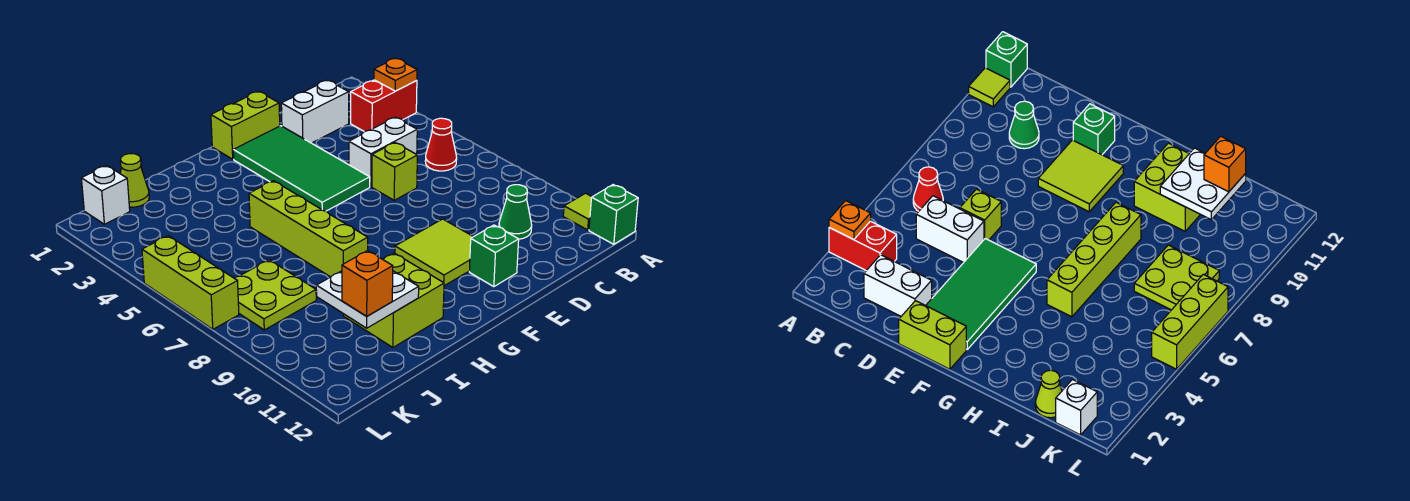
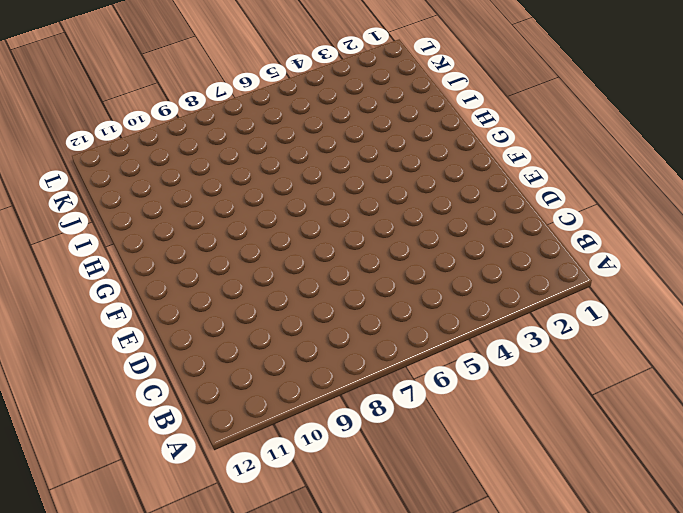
none -> red brick A3:B3 level 1
none -> lime tile A11 level 1
none -> green brick A12 level 1

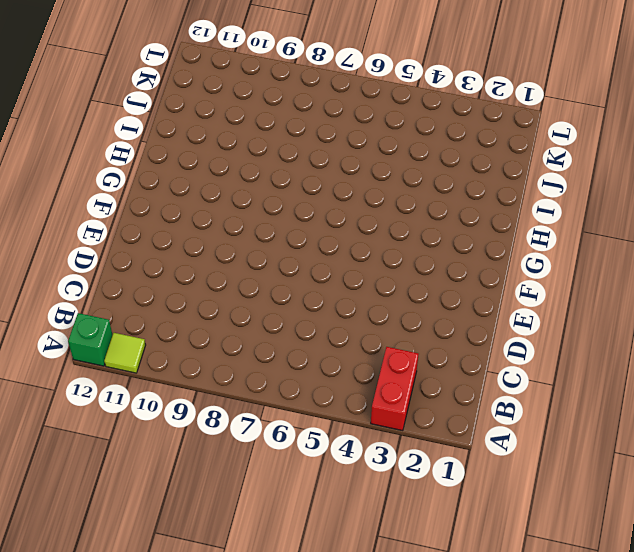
none -> red cone B6 level 1
none -> white brick C2:D2 level 1
none -> white brick C5:D5 level 1

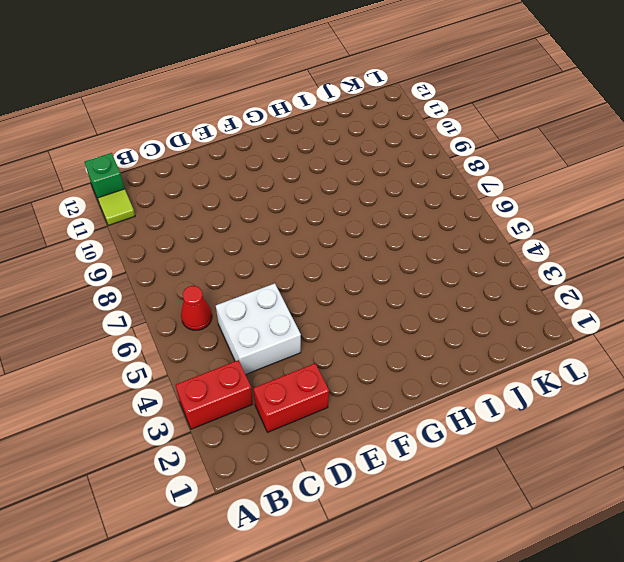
red brick C2:D2 level 1 -> white brick C2:D2 level 1
white brick C4:D5 level 1 -> white brick C5:D5 level 1
none -> green cone C10 level 1
none -> lime brick D6 level 1
none -> lime brick E1:F1 level 1

